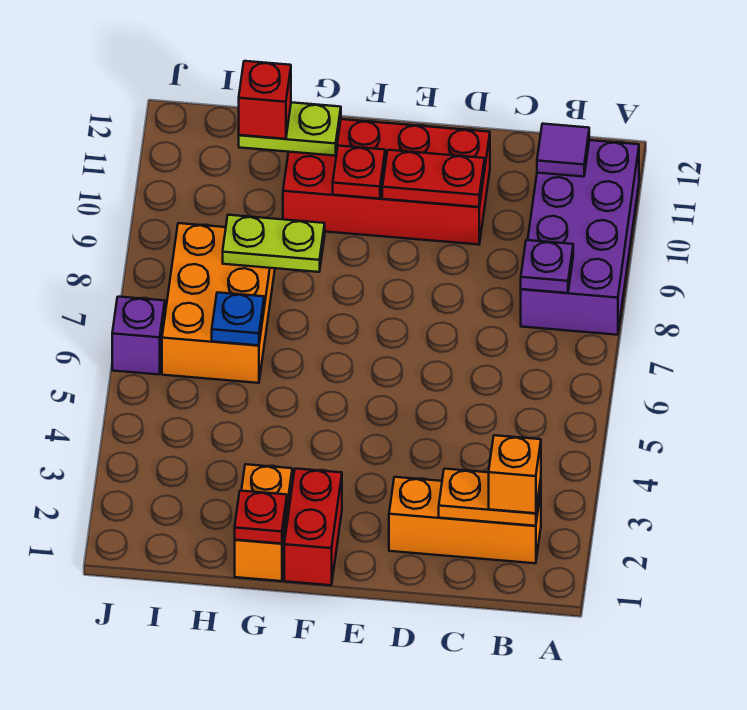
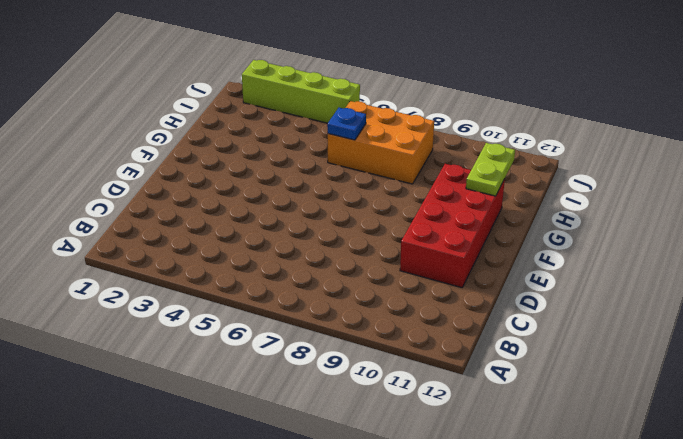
lime brick J2:J5 level 1 -> none
none -> purple brick A8:B11 level 1
none -> orange brick B2:D2 level 1
none -> red brick F1:F2 level 1

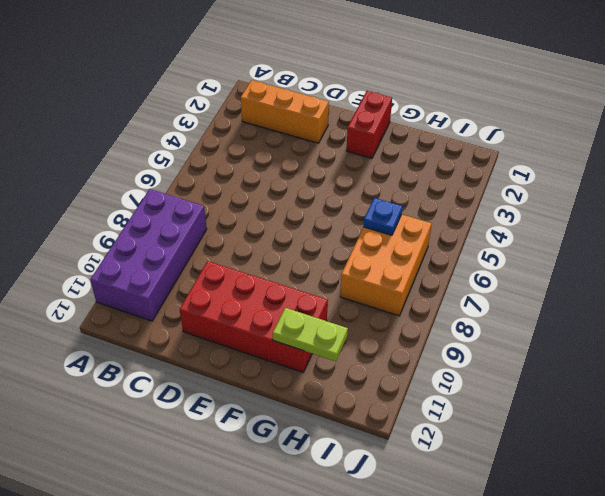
none -> orange brick G1:G2 level 1
none -> purple brick J6 level 1
none -> orange plate B2:C2 level 2

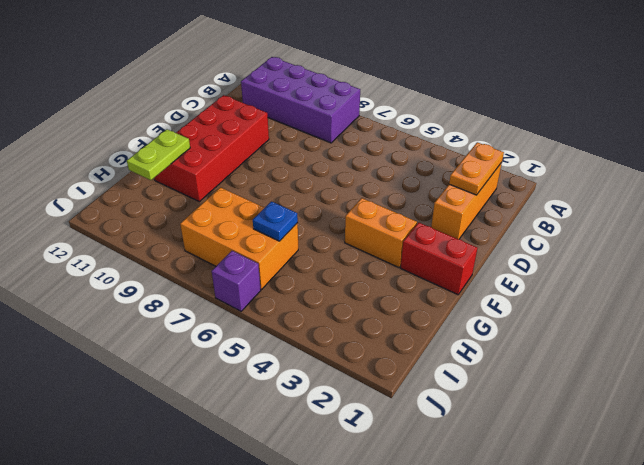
orange brick F3:F4 level 1 -> orange brick G1:G2 level 1
none -> purple plate B8 level 2
none -> purple tile B11 level 2
none -> red plate D10:E10 level 2

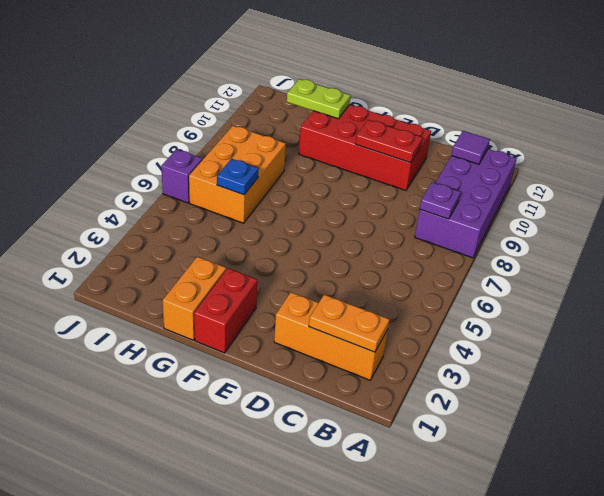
none -> red plate F10 level 2
none -> red plate G1 level 2
none -> lime plate G8:H8 level 2

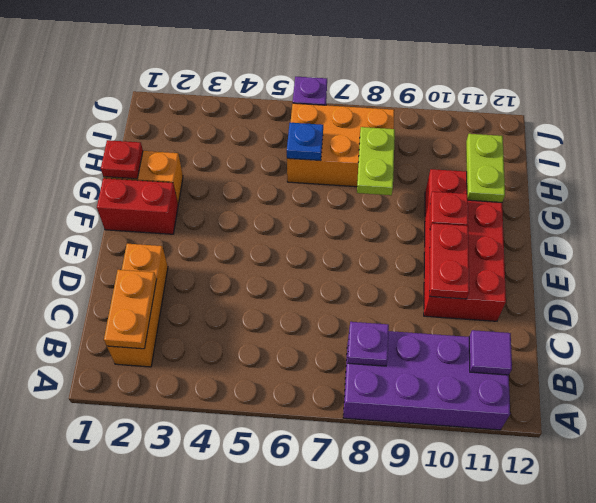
none -> orange brick B2 level 3
none -> red brick H11 level 3

